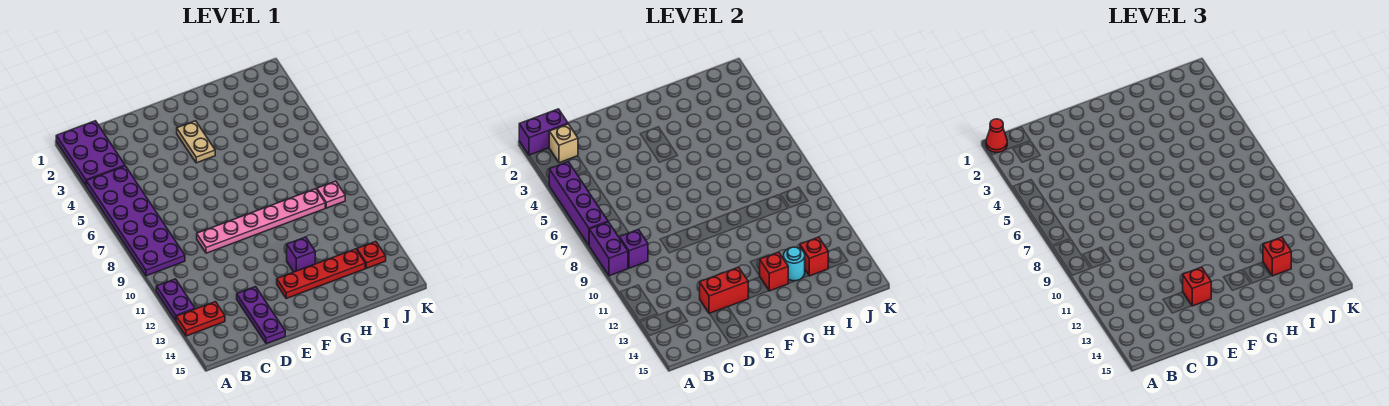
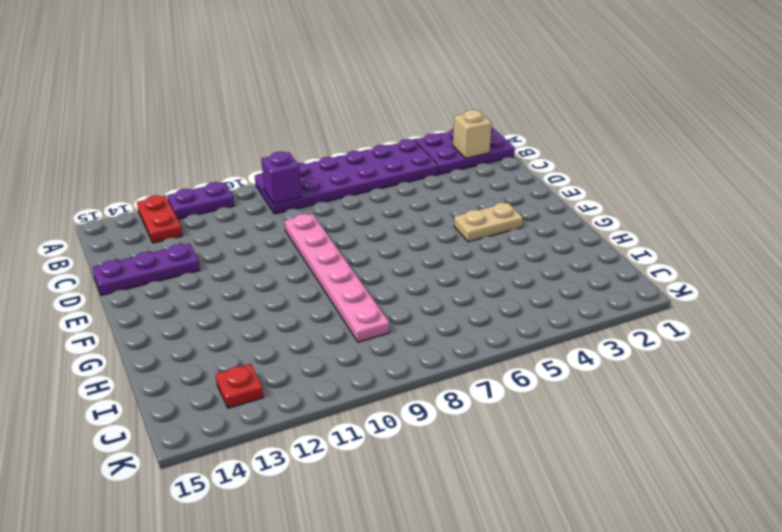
none -> red plate F13:I13 level 1
none -> purple brick G12 level 1
none -> pink plate J9 level 1

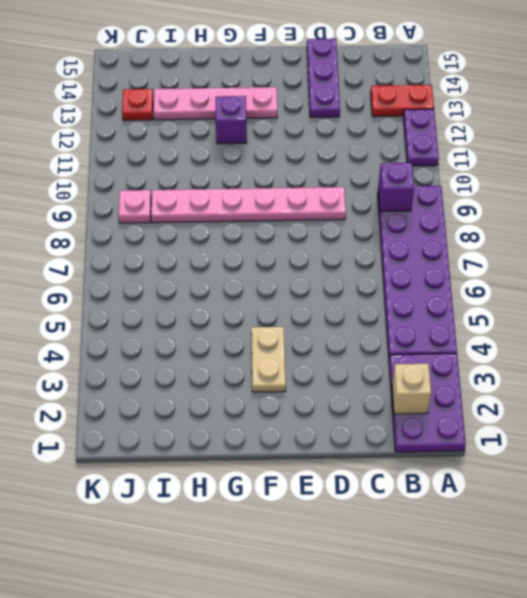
pink plate F13:I13 level 1 -> red plate F13:I13 level 1
none -> purple brick A1:B1 level 2
none -> purple brick A4:A7 level 2
none -> purple brick A8:A9 level 2

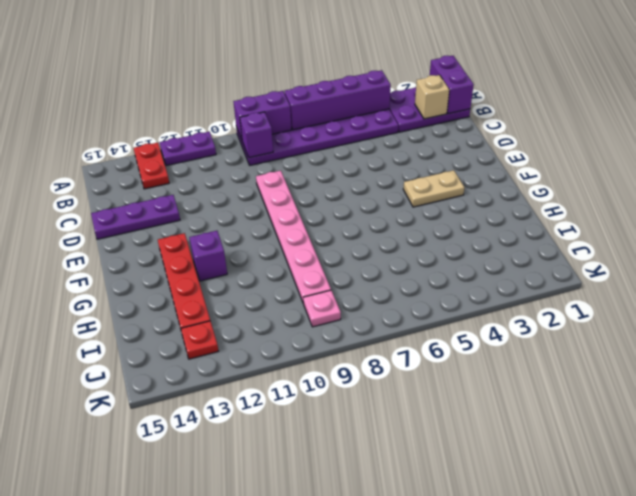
none -> red brick D13:E13 level 2
none -> red brick G13 level 2
none -> cyan round brick H13 level 2

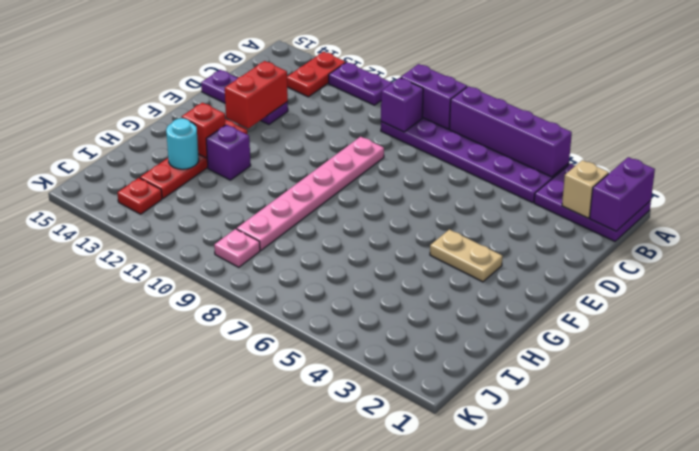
none -> red brick I13 level 2
none -> red cone A1 level 3
none -> red brick E13 level 3

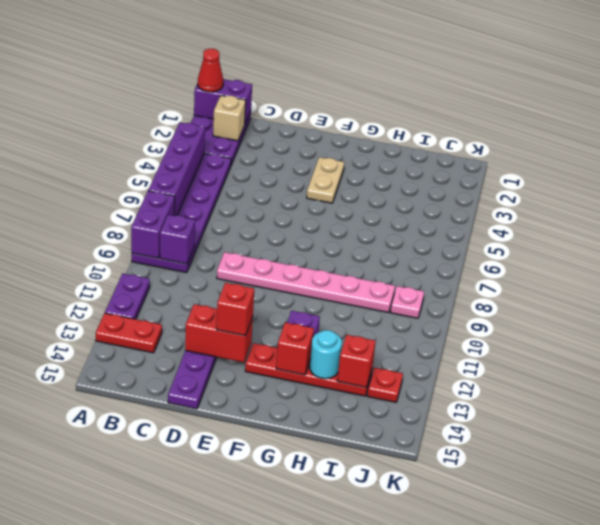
none -> red brick I13 level 3

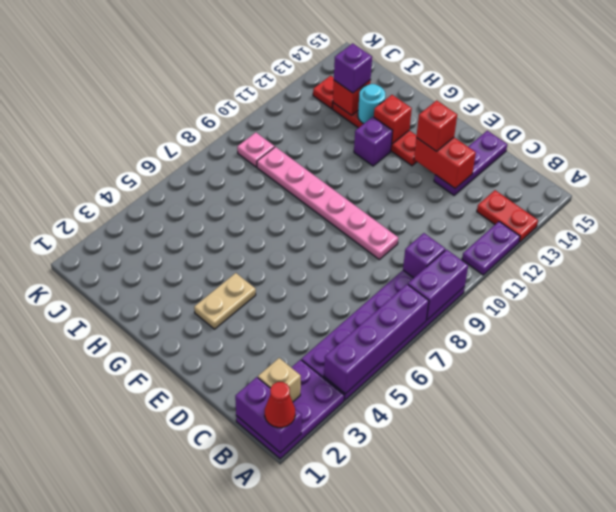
purple brick I13 level 3 -> red brick I13 level 3

